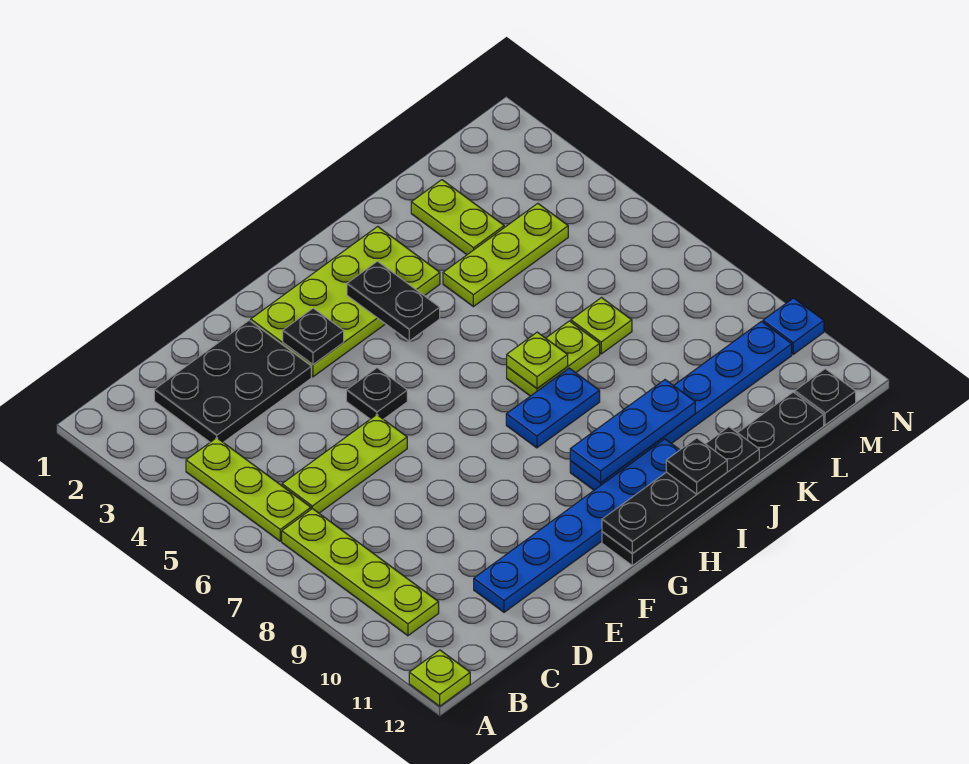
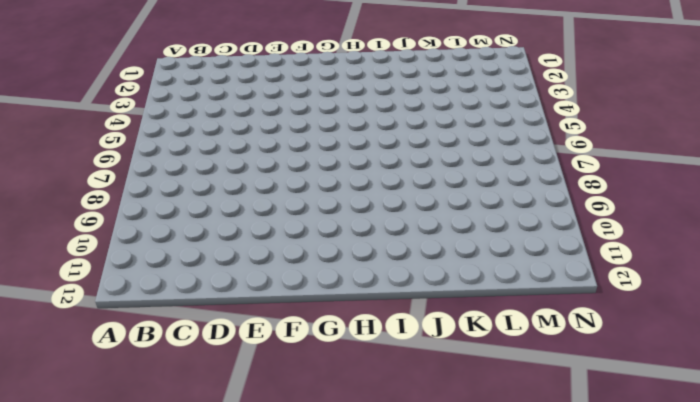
none -> lime plate A12 level 1
none -> lime plate B4:B6 level 1
none -> lime plate B7:B10 level 1

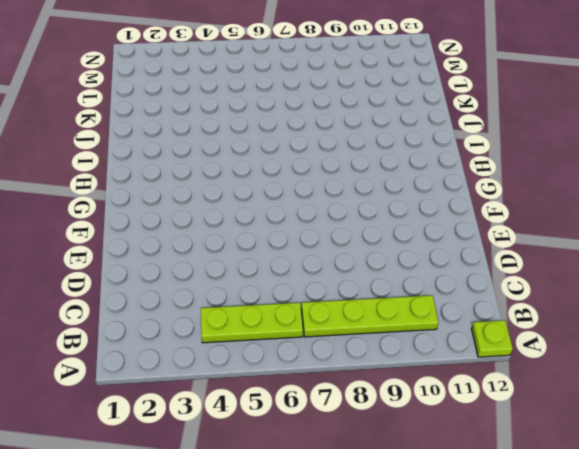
none -> black plate C2:E3 level 1
none -> lime plate C6:E6 level 1
none -> blue plate D11:I11 level 1

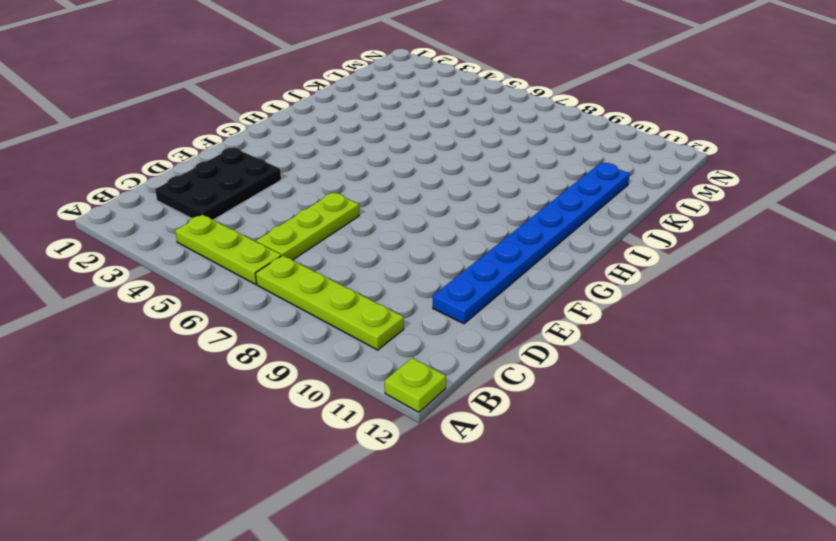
blue plate D11:K11 level 1 -> blue plate D11:I11 level 1
none -> lime plate F2:I3 level 1
none -> black plate F5 level 1
none -> black plate G12:L12 level 1

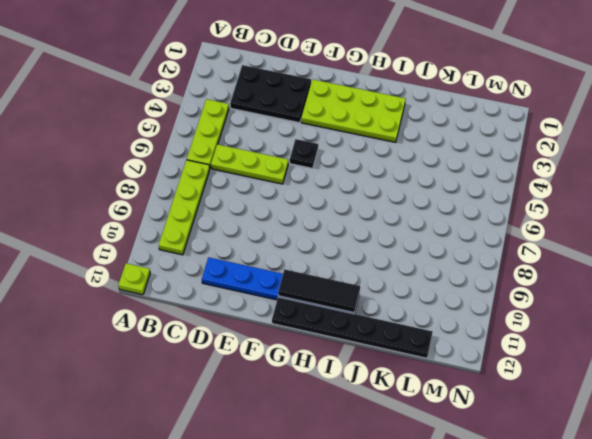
black tile G11:I11 level 2 -> none
none -> blue plate H8:I8 level 1
none -> blue plate H10:M10 level 1
none -> lime plate I7:J7 level 1

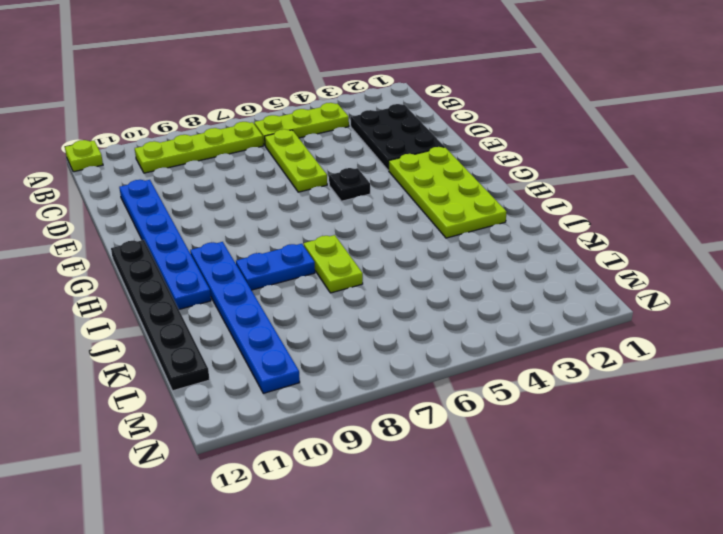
blue plate I8:I9 level 1 -> blue plate H8:I8 level 1
none -> lime plate J4:L4 level 1
none -> lime plate K2:K3 level 1
none -> lime plate K7 level 1

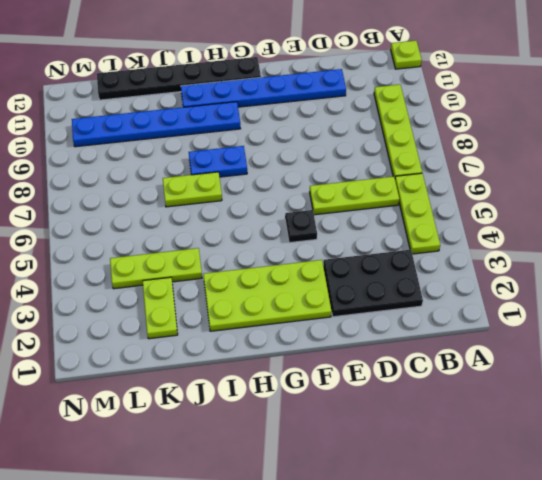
none -> lime plate K7 level 1
none -> black plate M12 level 1
none -> blue plate N10 level 1

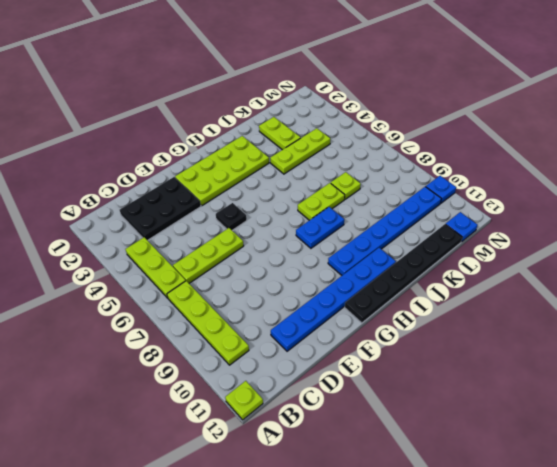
blue plate M12 level 1 -> black plate M12 level 1
none -> black plate F3 level 2
none -> black plate G12:J12 level 2
none -> black plate H3:H4 level 2

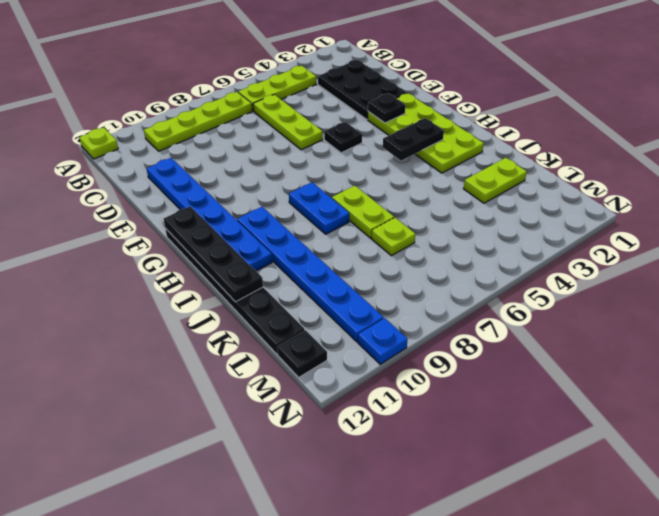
none -> lime plate J4:L4 level 1
none -> blue plate H10:J10 level 2
none -> lime plate I7 level 2

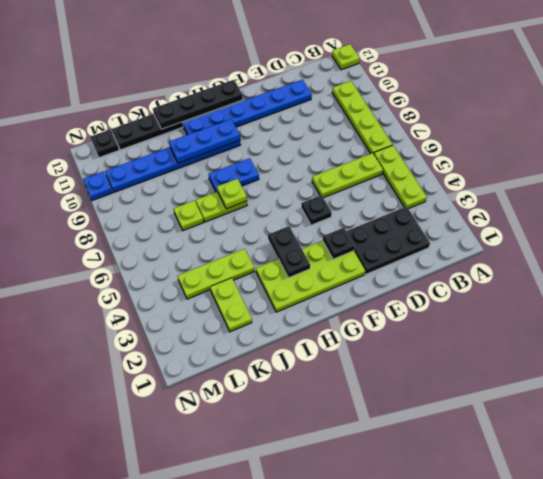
none -> black plate I12 level 3

